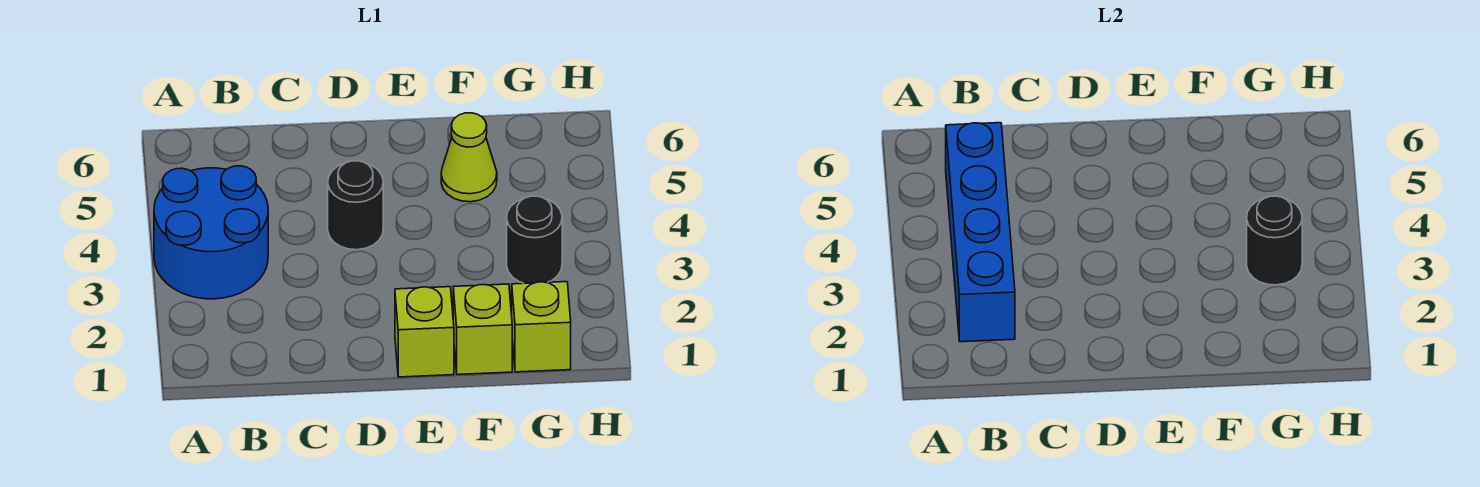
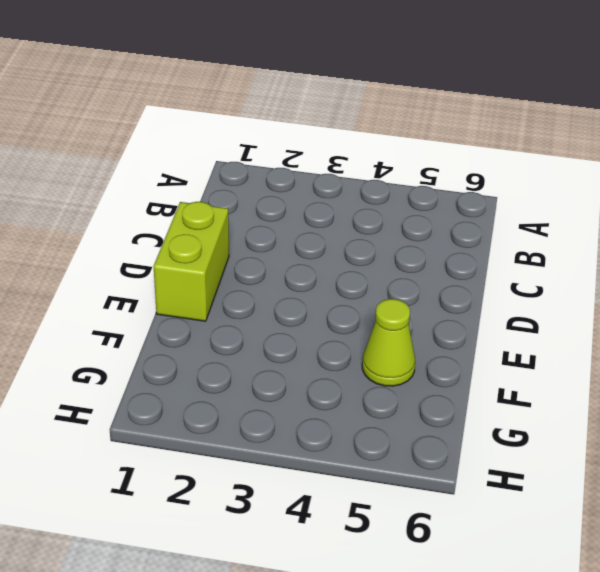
lime brick D1:E1 level 1 -> lime brick E1 level 1
none -> blue round brick A3:B4 level 1
none -> black round brick D4 level 1

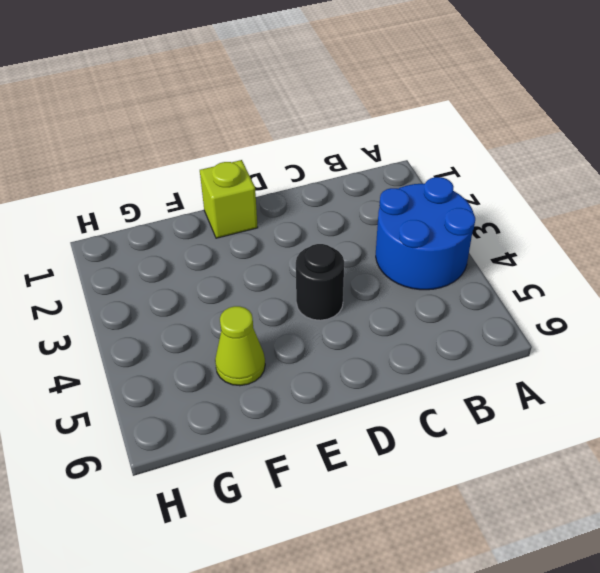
none -> lime brick F1 level 1
none -> lime brick G1 level 1

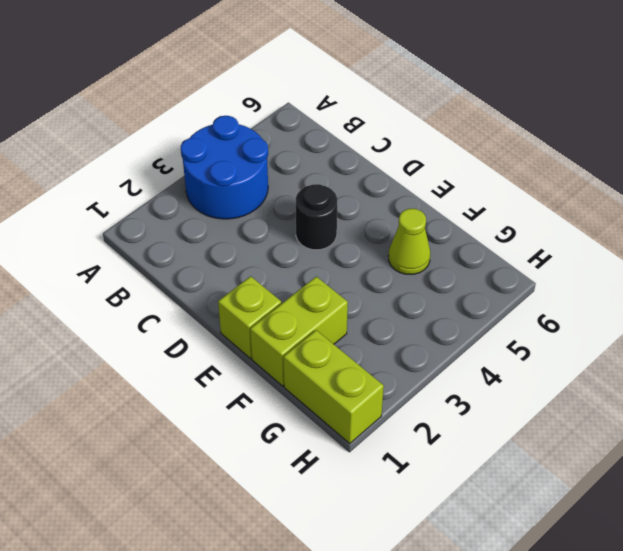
lime brick F1:F2 level 1 -> lime brick F1 level 1
lime brick G1:H1 level 1 -> lime brick G1 level 1
none -> black round brick G3 level 1
none -> blue brick B2:B5 level 2

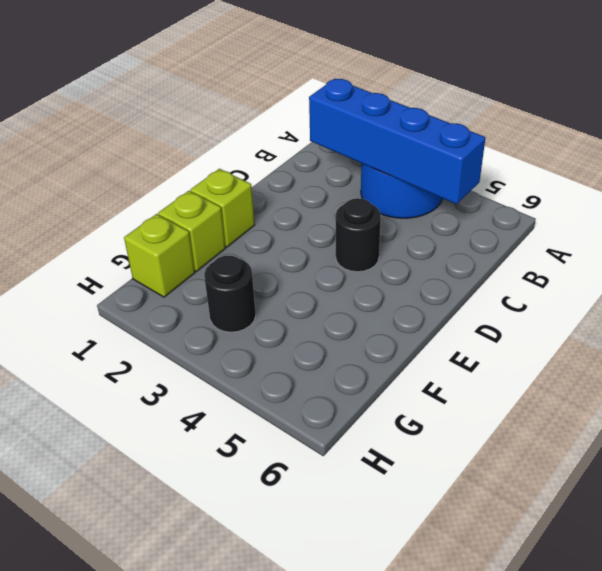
none -> lime cone F5 level 1
none -> black round brick G3 level 2

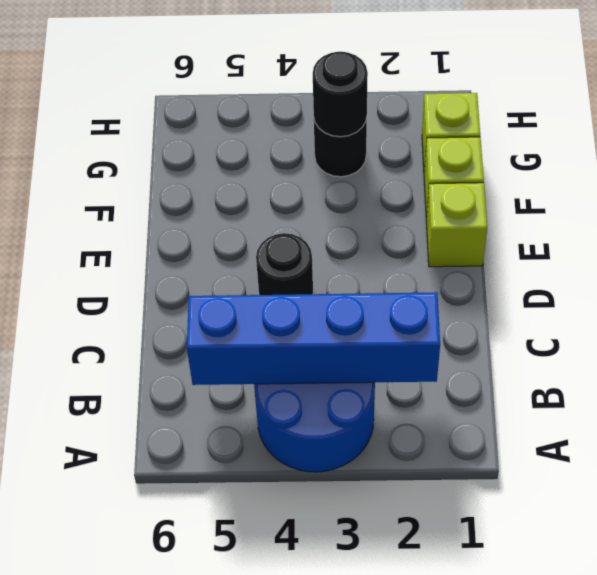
none -> lime cone F5 level 1

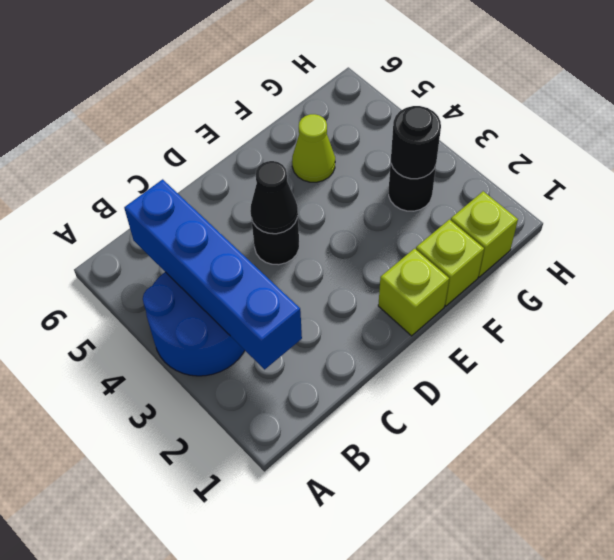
black cone D4 level 2 -> none

